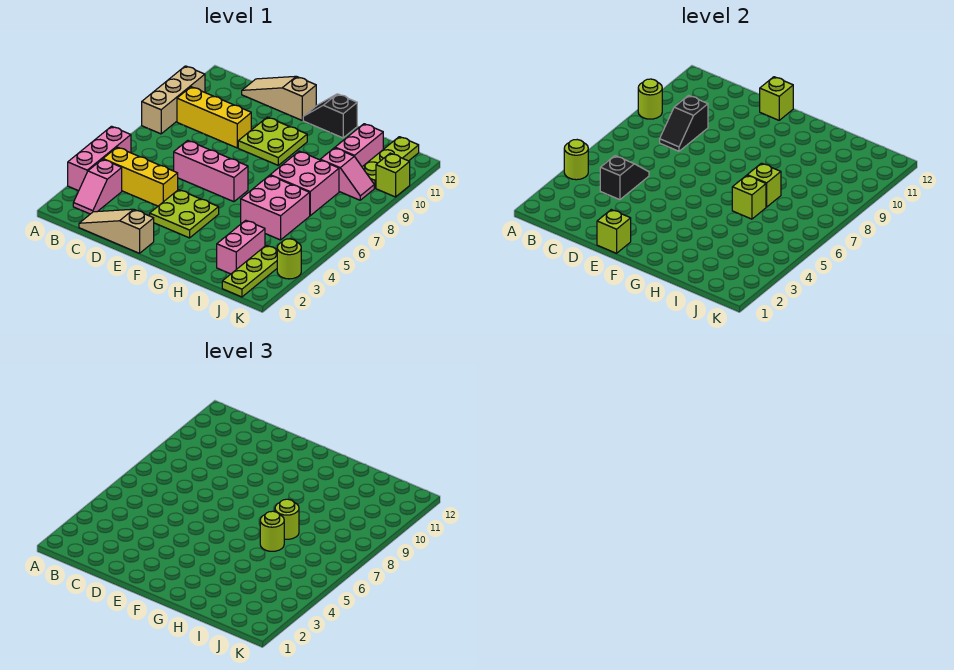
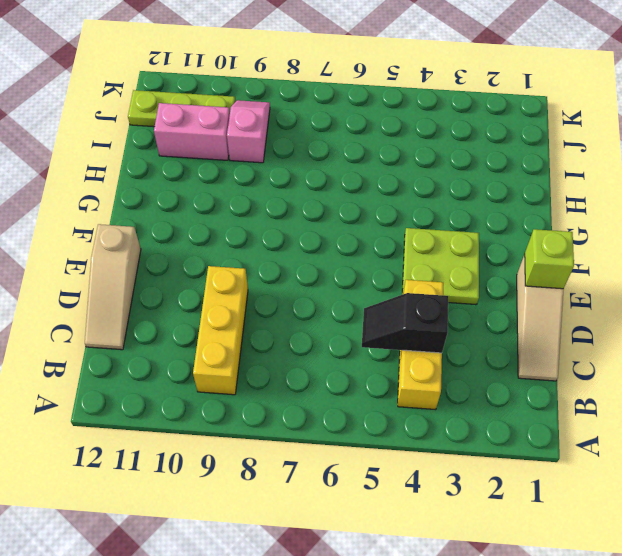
none -> pink brick A3:A5 level 1
none -> tan brick A8:A10 level 1
none -> pink slope B2:B3 level 1 top 3
none -> pink brick D6:F6 level 1

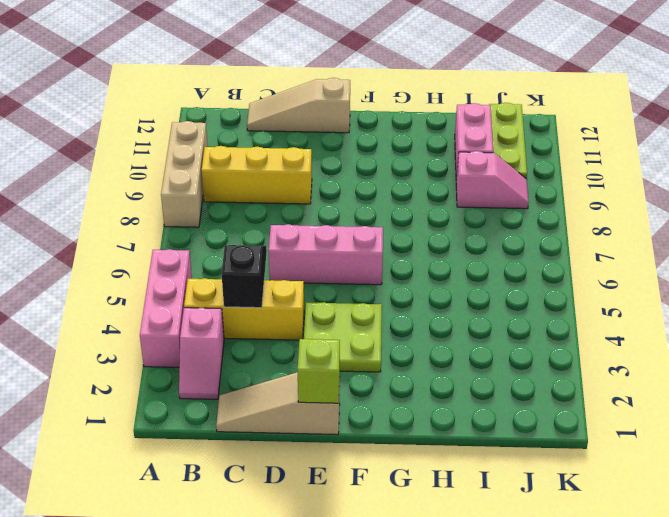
none -> lime plate E9:F10 level 1
none -> black slope F12:G12 level 1 top G
none -> pink brick H5:I6 level 1
none -> pink brick H7:I8 level 1

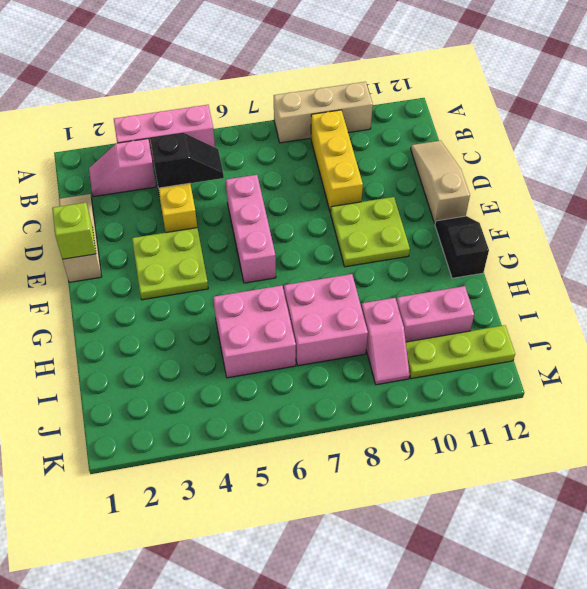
none -> pink brick I2:I3 level 1
none -> lime plate J1:J3 level 1
none -> lime round brick K3 level 1
none -> lime brick K10 level 1

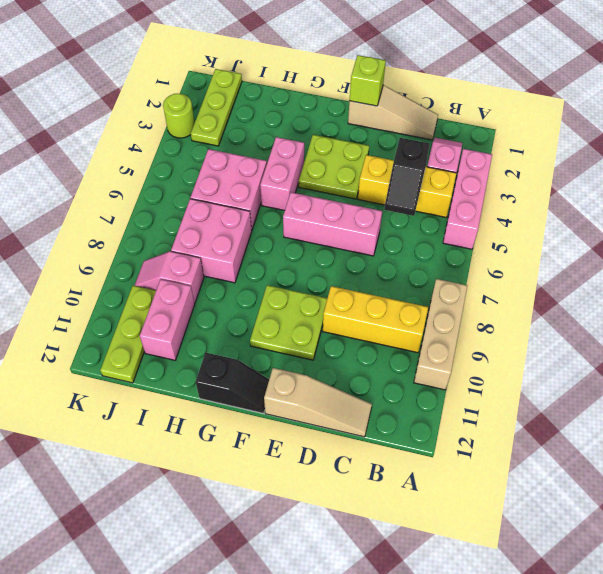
pink brick G4:G5 level 1 -> pink brick I2:I3 level 1
none -> lime brick K10 level 1
none -> lime round brick A4 level 2
none -> lime round brick A9 level 2
none -> black slope C8:C9 level 2 top 9

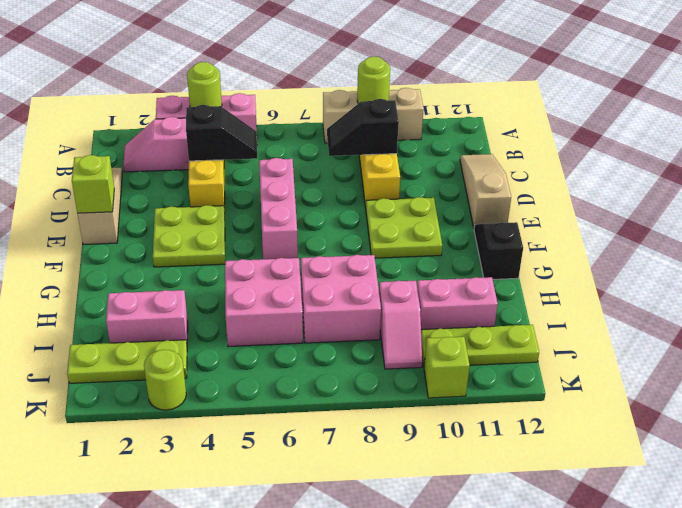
none -> lime brick E12 level 2
none -> lime brick H6 level 2
none -> lime brick H7 level 2
none -> lime round brick H6 level 3

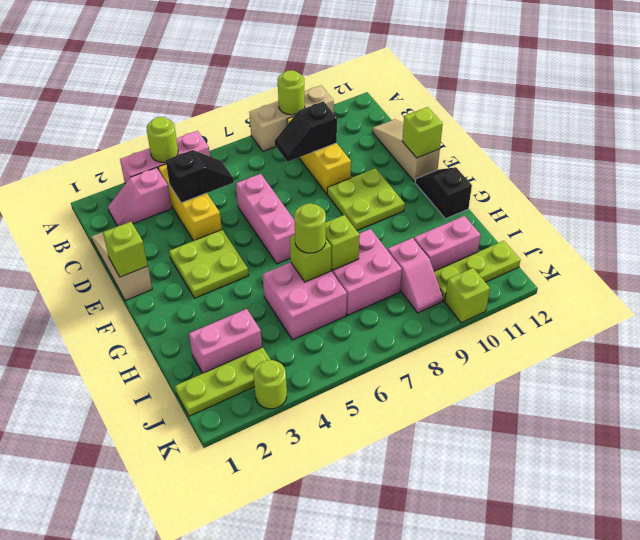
none -> lime round brick H7 level 3

